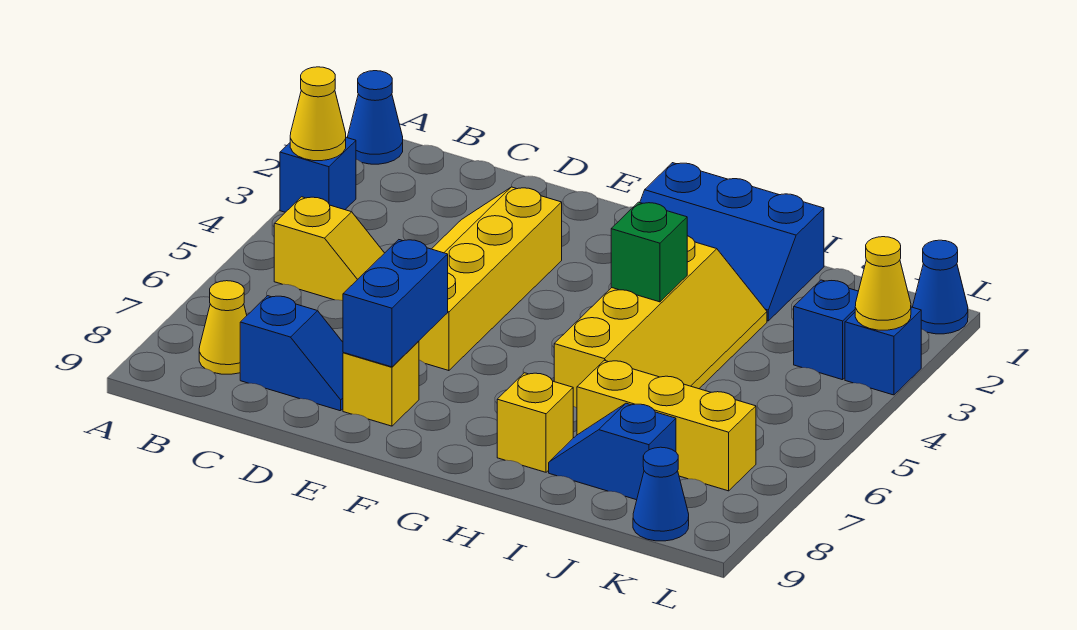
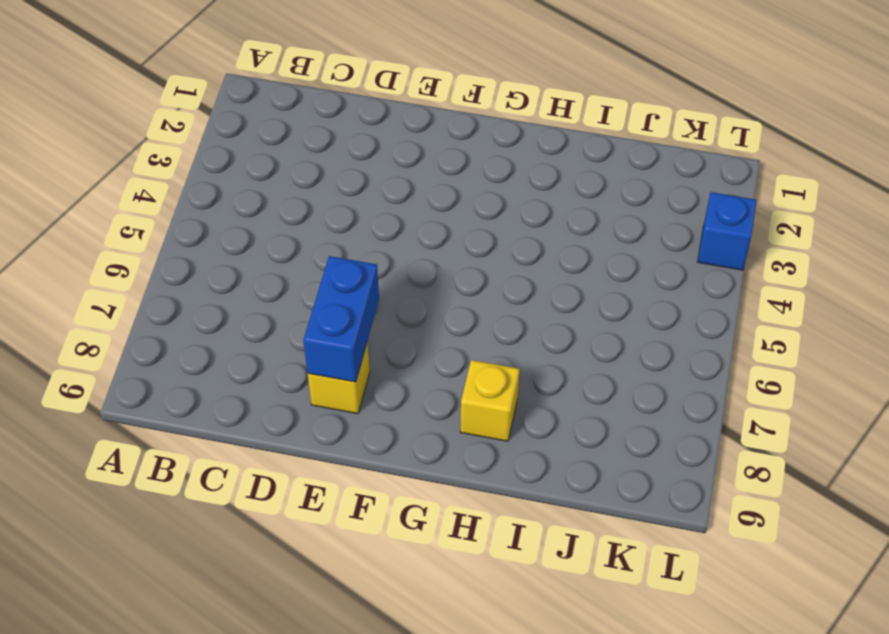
none -> blue cone A1 level 1
none -> blue brick A3 level 1
none -> yellow slope B5:C5 level 1 top B

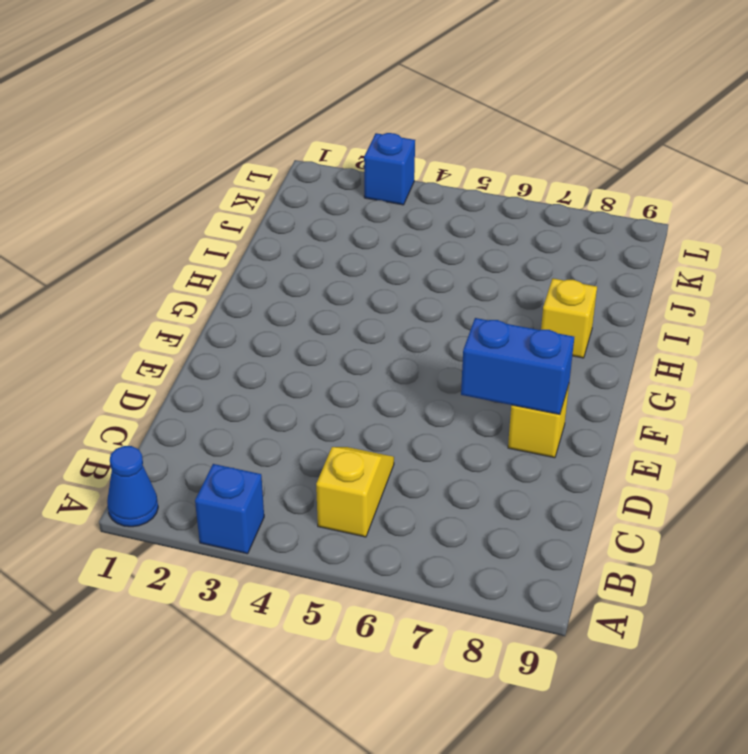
none -> yellow cone B8 level 1
none -> blue slope C8:D8 level 1 top C
none -> yellow slope D3:E6 level 1 top E

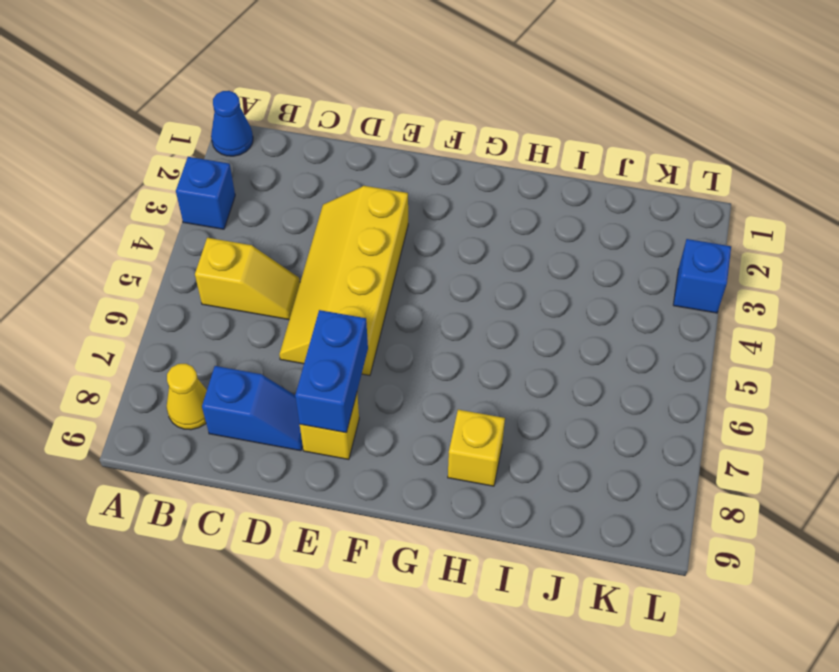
none -> blue slope G1:I2 level 1 top 1
none -> yellow slope H3:I6 level 1 top H
none -> yellow brick I7:K7 level 1

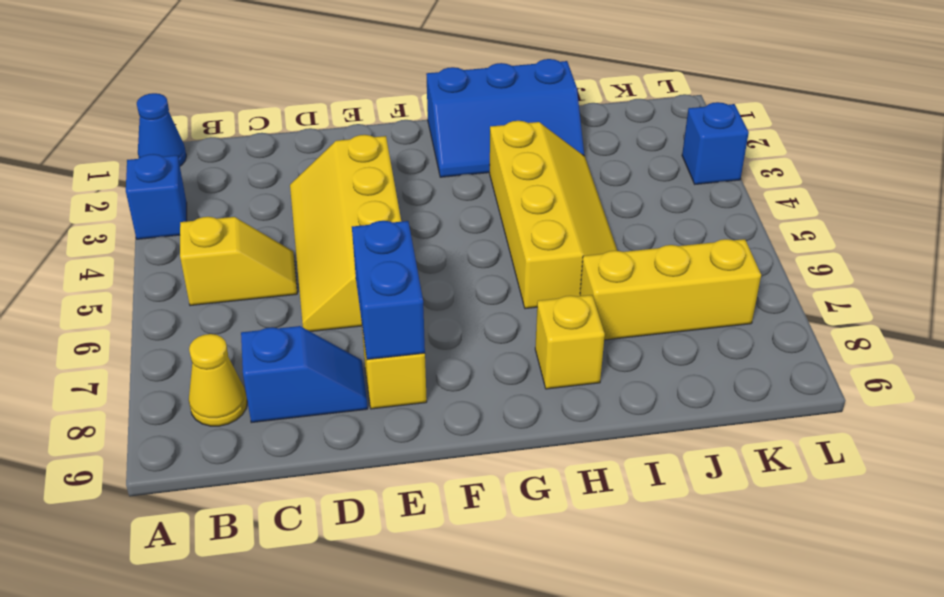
none -> blue slope I8:J8 level 1 top J
none -> blue brick K3 level 1
none -> blue cone K9 level 1

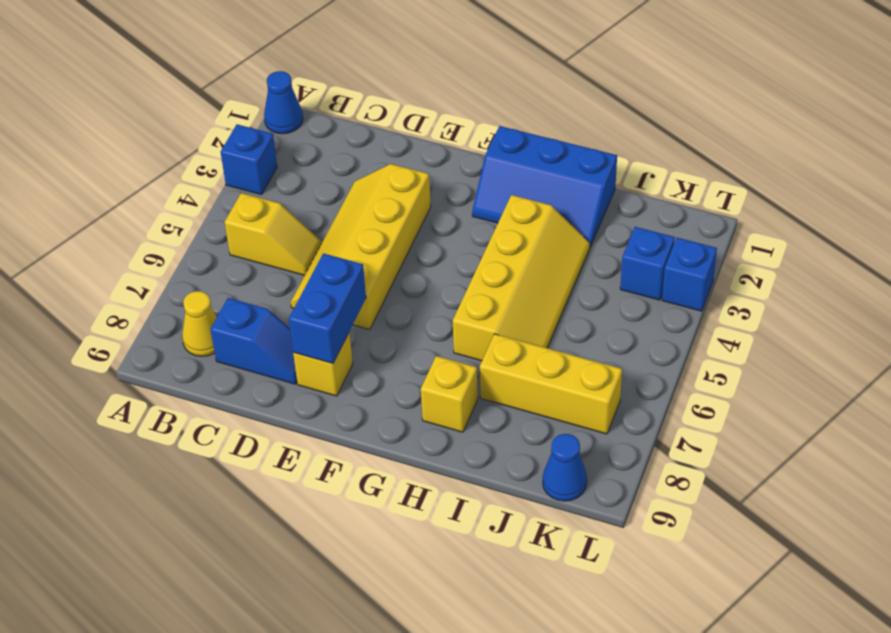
none -> blue slope I8:J8 level 1 top J
none -> blue cone L1 level 1
none -> yellow cone A3 level 2

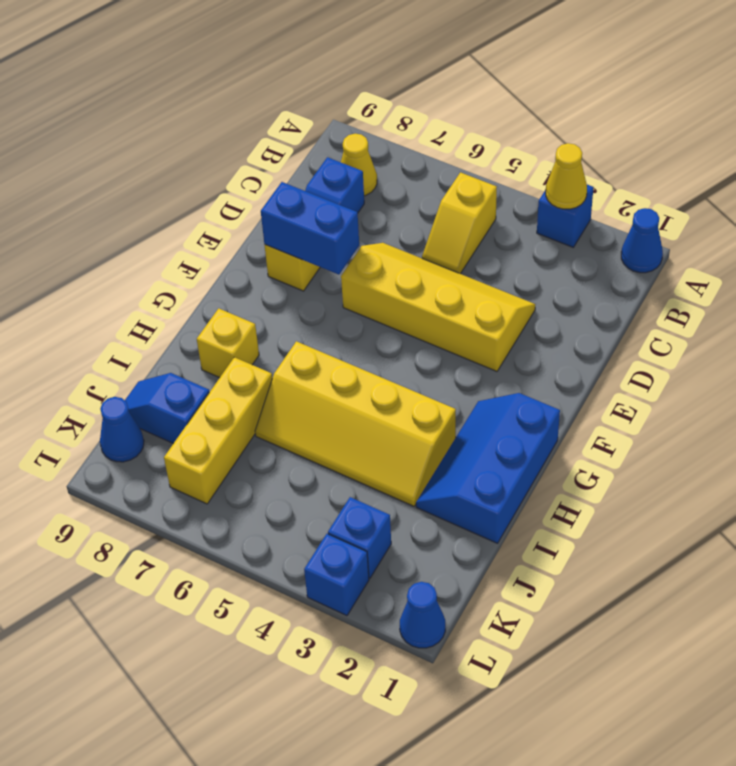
blue slope J8:J9 level 1 top 8 -> blue slope I8:J8 level 1 top J
none -> green brick H4 level 2
none -> yellow cone L3 level 2

